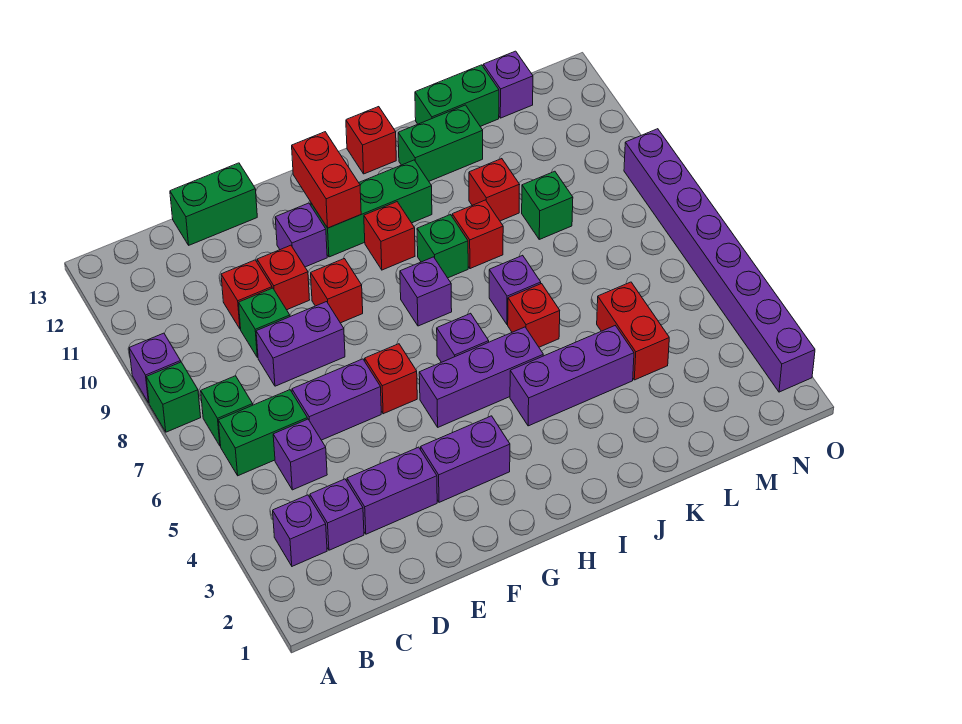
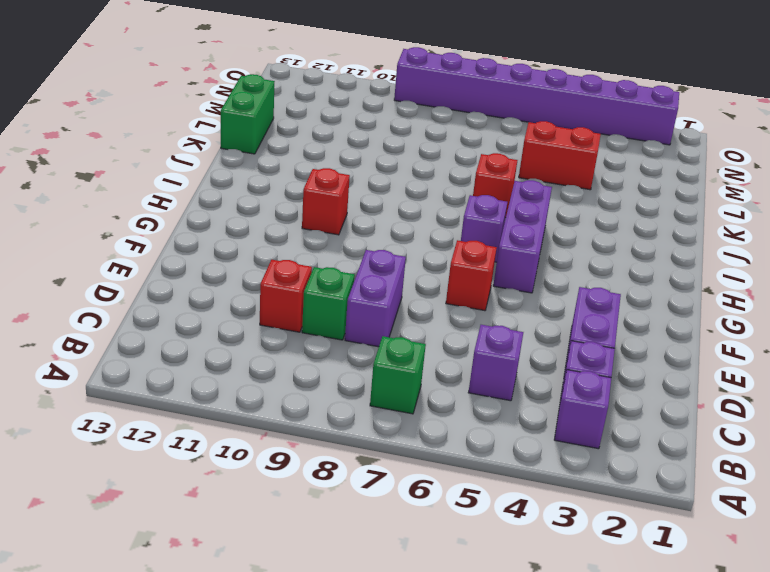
none -> green brick A8 level 1
none -> purple brick A9 level 1
none -> green brick B6:C6 level 1
none -> purple brick D6:E6 level 1

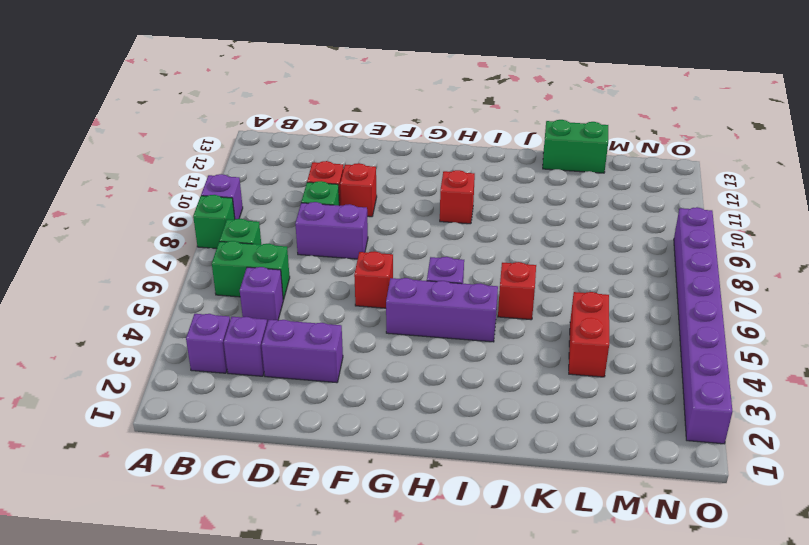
none -> purple brick D6:E6 level 1
none -> green brick D13:E13 level 1
none -> purple brick F3:G3 level 1
none -> red brick F9 level 1

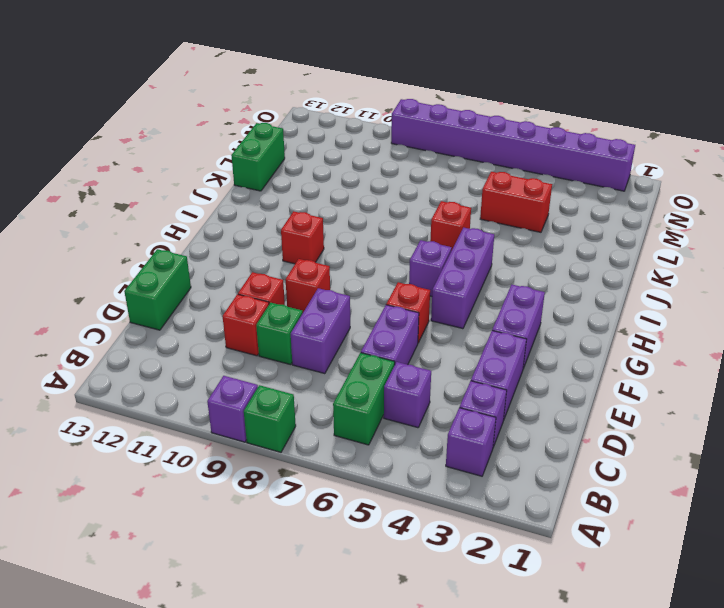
none -> green brick B7 level 1
none -> purple brick F11 level 1
none -> green brick G11:I11 level 1
none -> purple brick H8 level 1

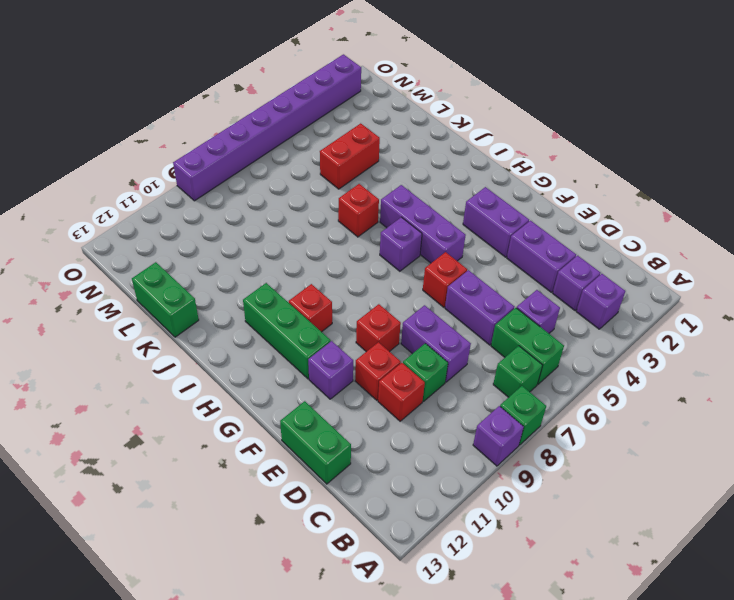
none -> purple brick H8 level 1
none -> purple brick I4:K4 level 1
none -> green brick I9 level 1
none -> red brick I13 level 1

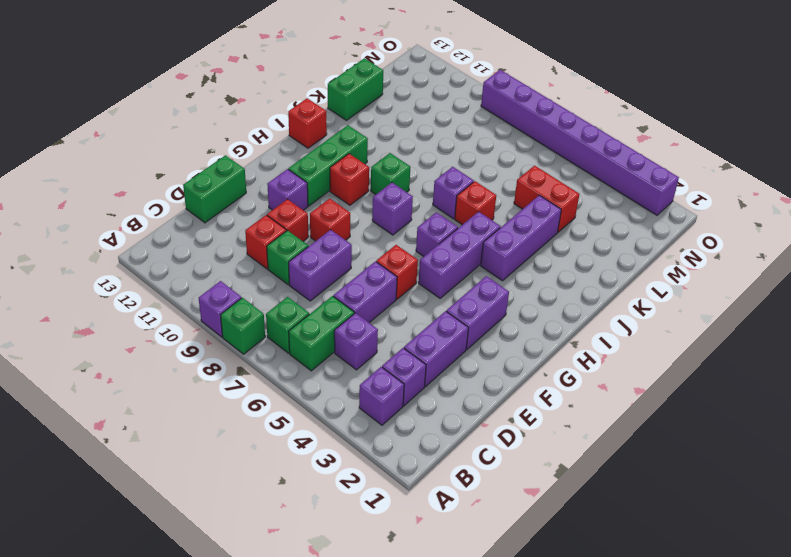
none -> red brick J9 level 1
none -> green brick J12:K12 level 1
none -> red brick K10 level 1
none -> green brick L9 level 1

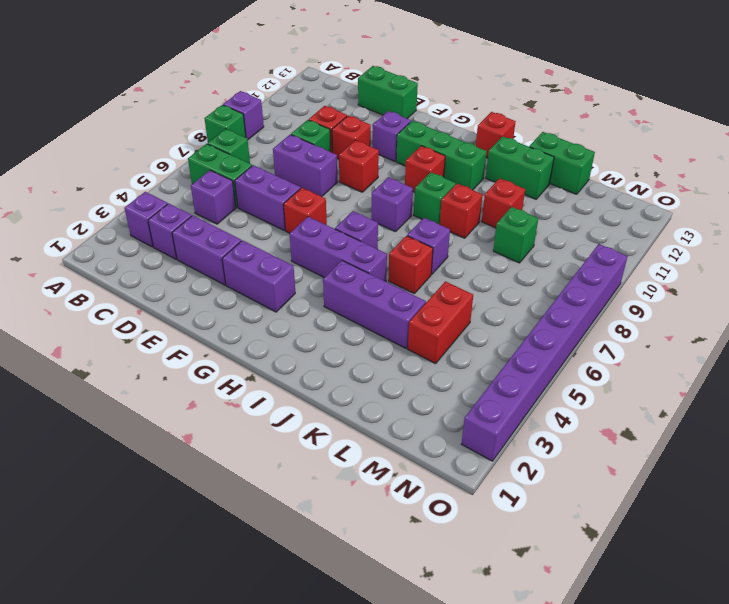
none -> purple brick M13 level 1
none -> red brick G11:G12 level 2

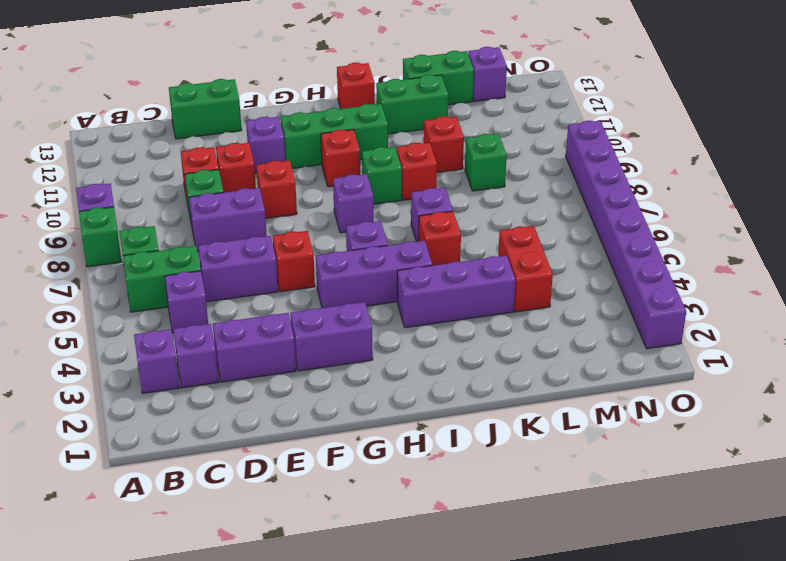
none -> red brick G11:G12 level 2

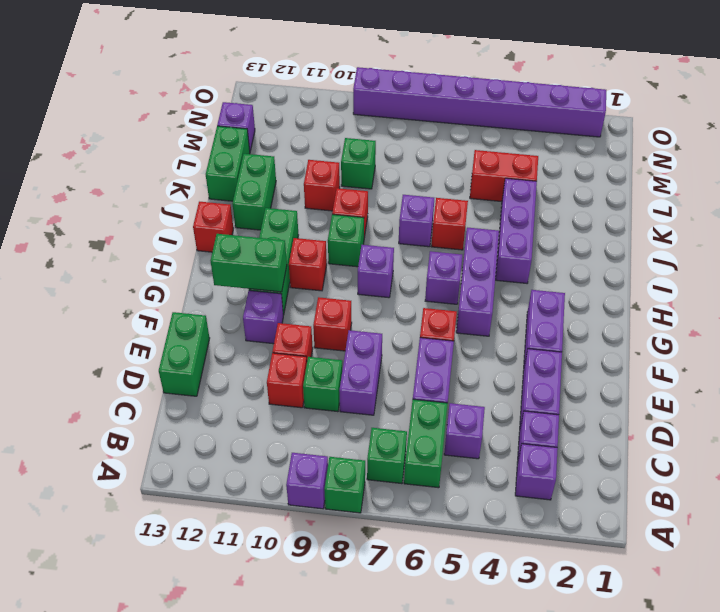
green brick G11:G12 level 2 -> red brick G11:G12 level 2

